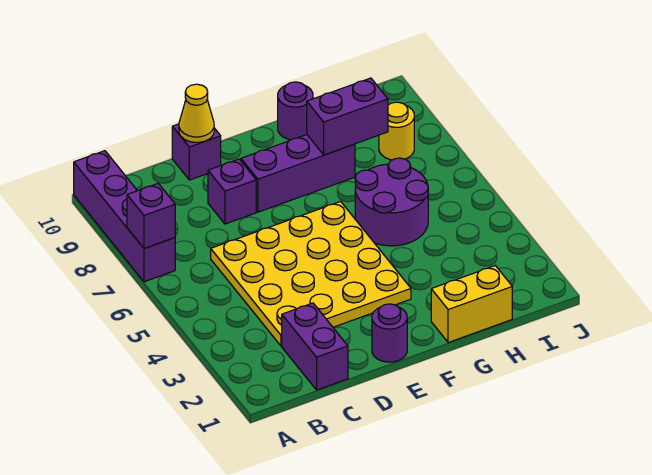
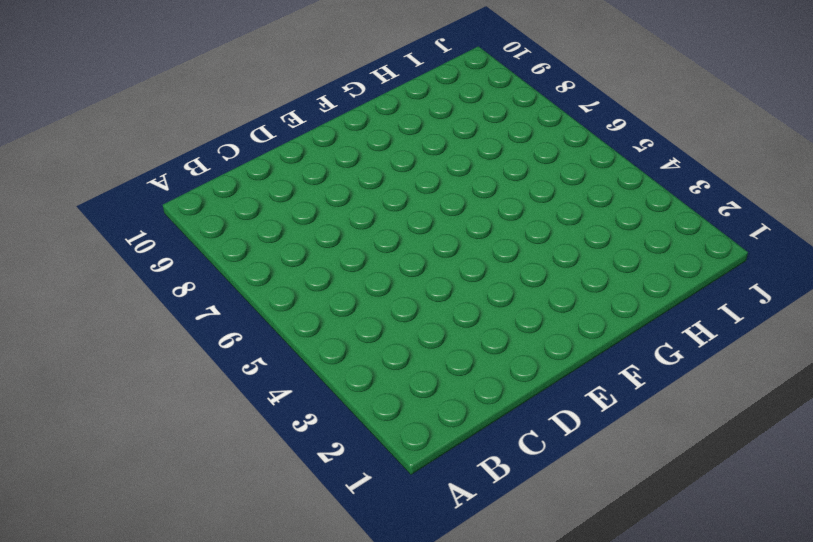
none -> purple brick A7:A10 level 1
none -> purple brick C1:C2 level 1
none -> yellow plate C3:F6 level 1

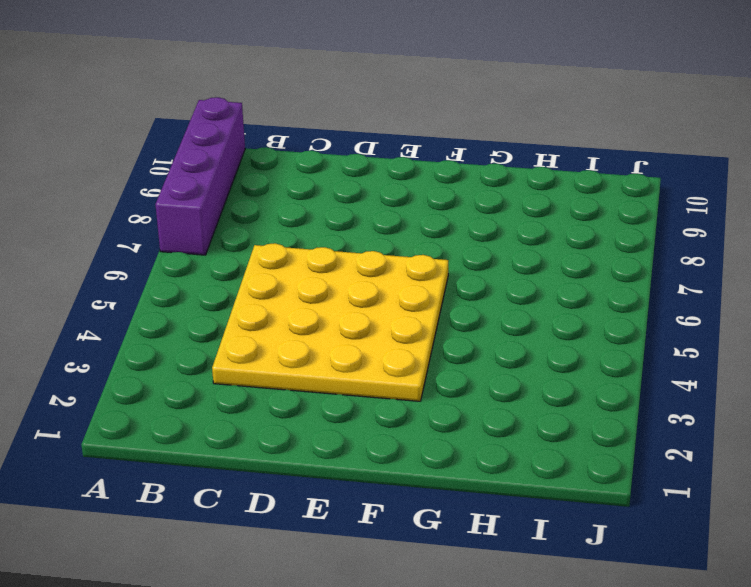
none -> purple brick C1:C2 level 1
none -> purple brick D8 level 1
none -> purple brick D10 level 1

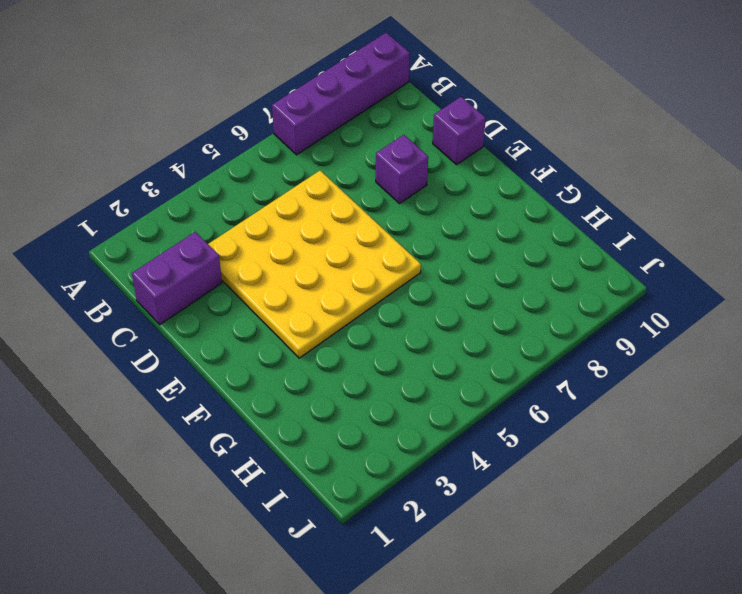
none -> purple round brick E1 level 1
none -> purple brick E8:G8 level 1
none -> yellow brick G1:H1 level 1

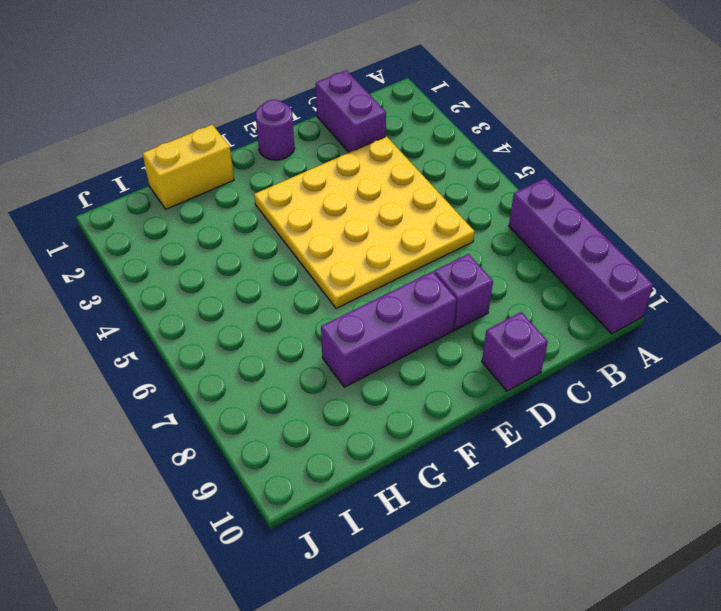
none -> purple round brick G5:H6 level 1
none -> purple round brick G10 level 1
none -> yellow round brick I8 level 1

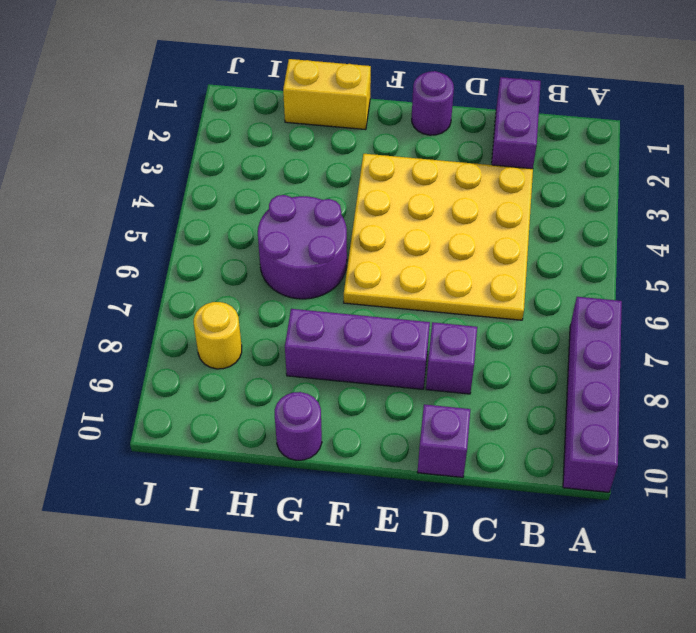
none -> purple brick A7 level 2
none -> yellow cone D10 level 2
none -> purple brick G8:H8 level 2

